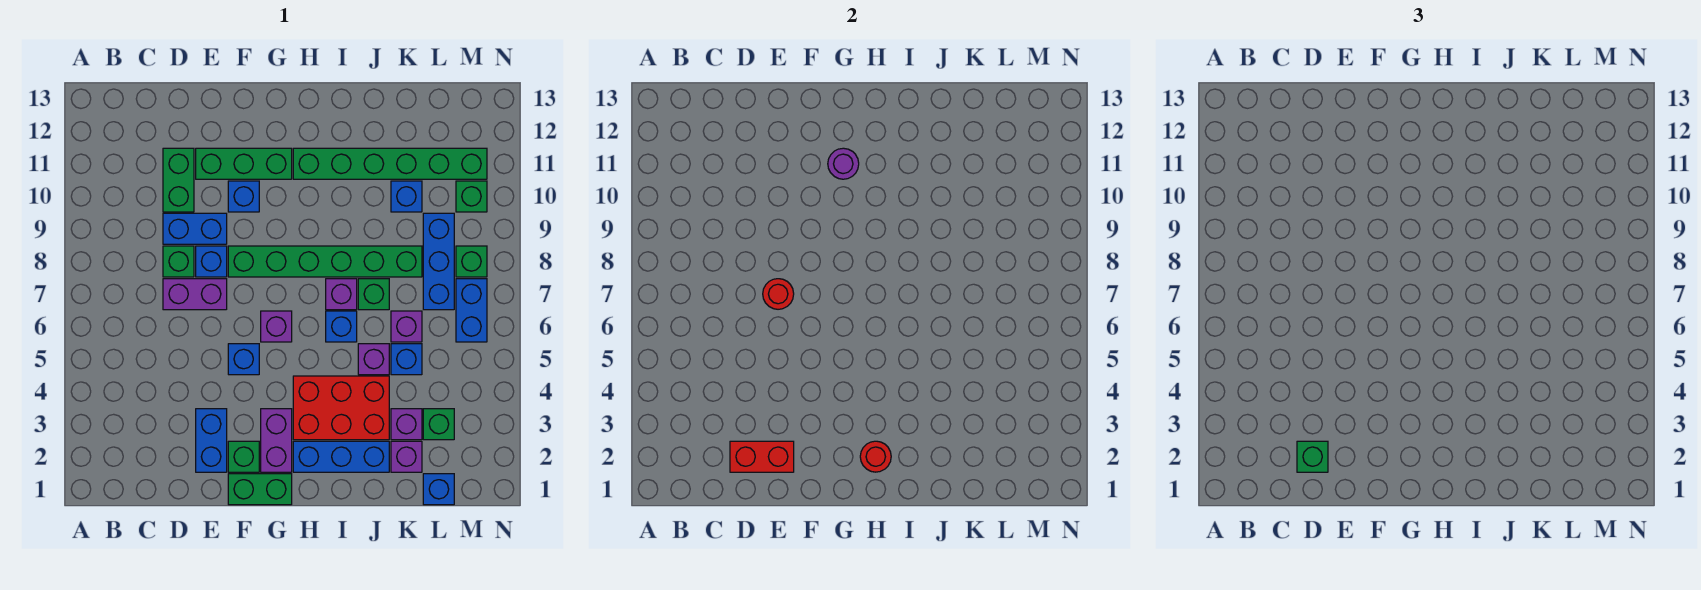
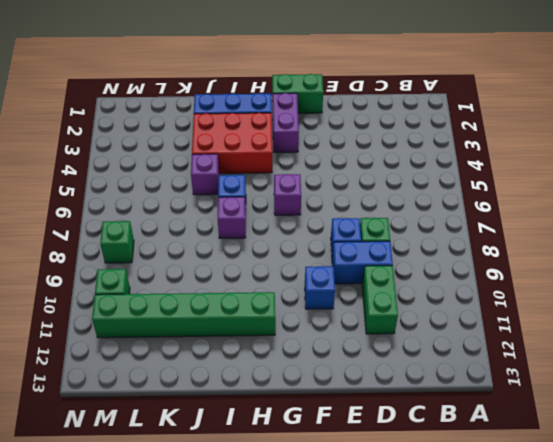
none -> purple brick D7:E7 level 1
none -> blue brick E2:E3 level 1
none -> green brick E11:G11 level 1
none -> green brick F2 level 1

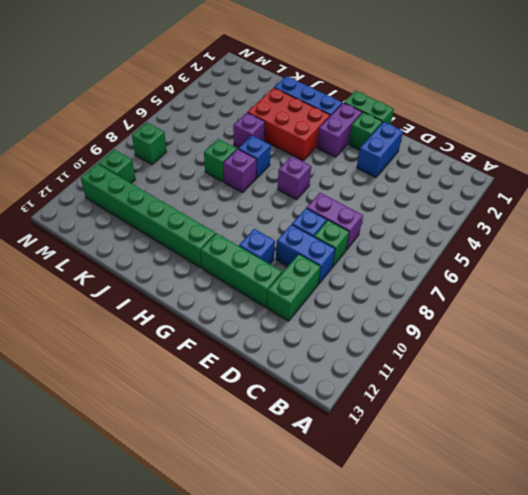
none -> blue brick F5 level 1
none -> green brick F8:K8 level 1
none -> purple brick K2 level 1
none -> purple brick K3 level 1

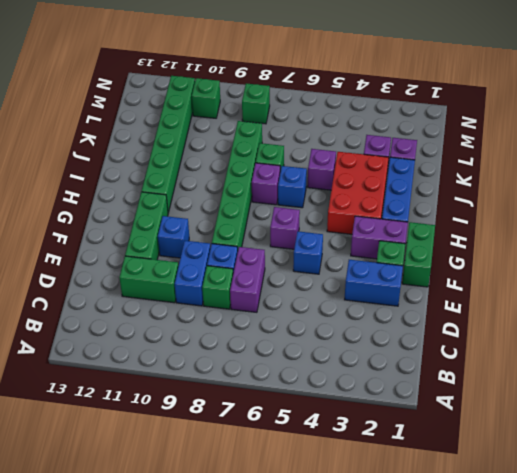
none -> blue brick K5 level 1
none -> purple brick K6 level 1
none -> blue brick K10 level 1
none -> blue brick L1 level 1

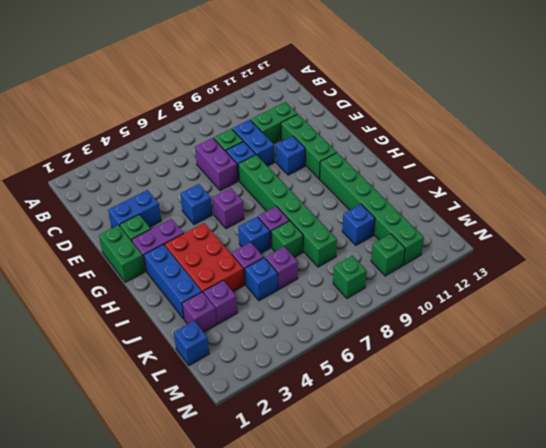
none -> green brick L3 level 1
none -> blue brick L7:L9 level 1
none -> blue brick M6:M7 level 1
none -> red brick D2:E2 level 2

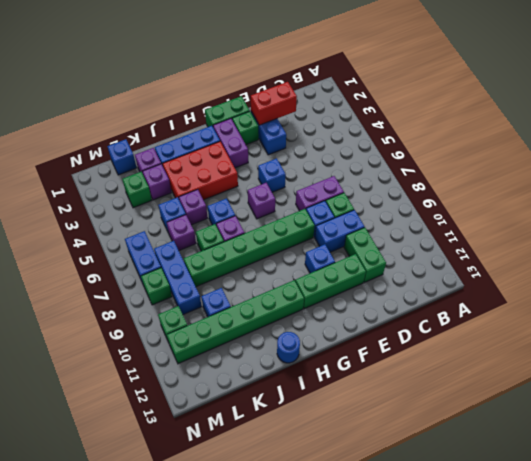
blue round brick I13 level 1 -> none
none -> red round brick E7 level 2
none -> purple round brick G11 level 2
none -> red round brick H2 level 2
none -> green brick D2 level 3

